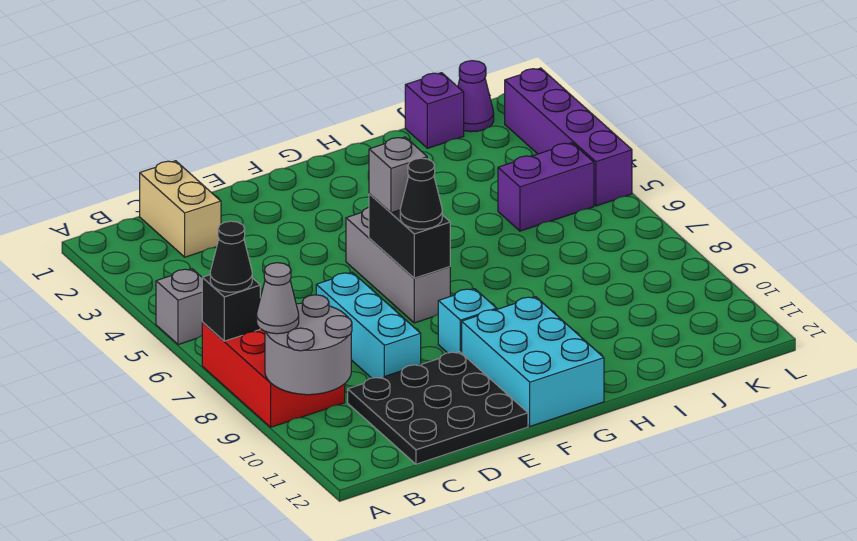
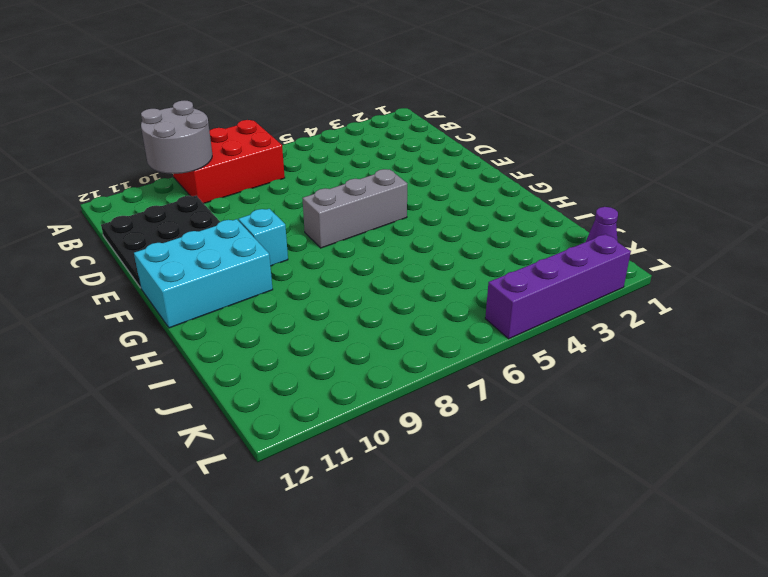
none -> grey brick A5 level 1
none -> tan brick C1:C2 level 1
none -> cyan brick D7:D9 level 1

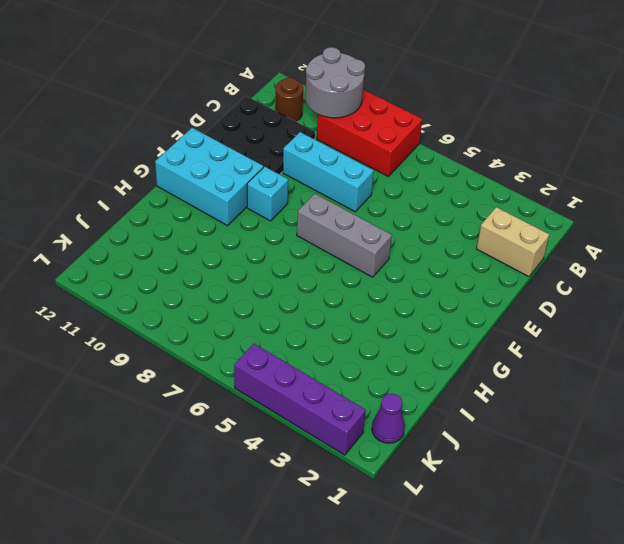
brown round brick B11 level 1 -> none
none -> grey brick A5 level 1
none -> purple brick J1 level 1
none -> purple brick J5:K5 level 1

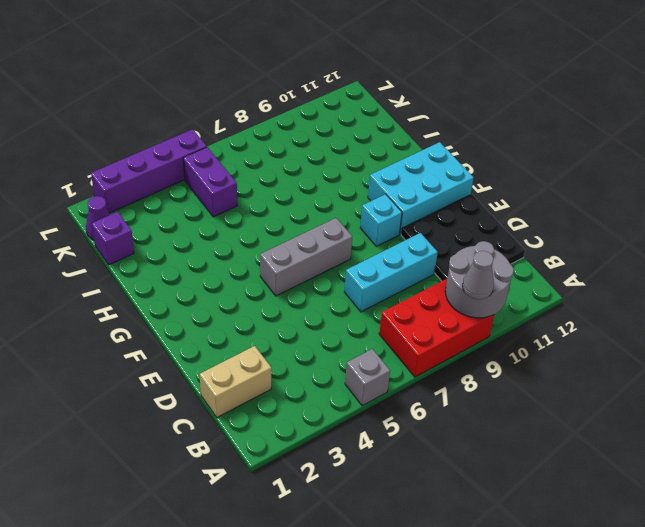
none -> black brick A7 level 2
none -> black brick F6:F7 level 2
none -> black cone A7 level 3

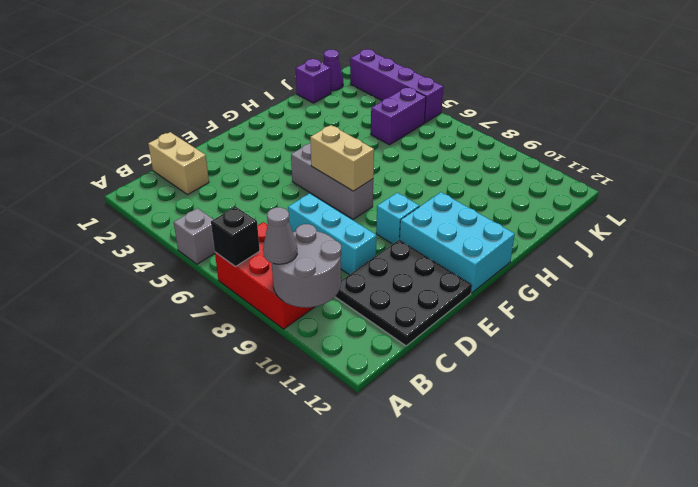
tan brick F6:F7 level 2 -> black brick F6:F7 level 2
none -> black cone A7 level 3
none -> grey brick F6 level 3
none -> black cone F7 level 3

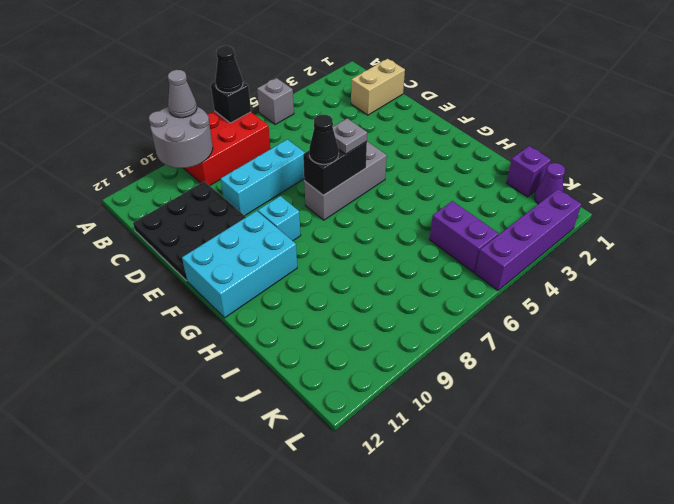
grey plate F6 level 3 -> grey brick F6 level 3

